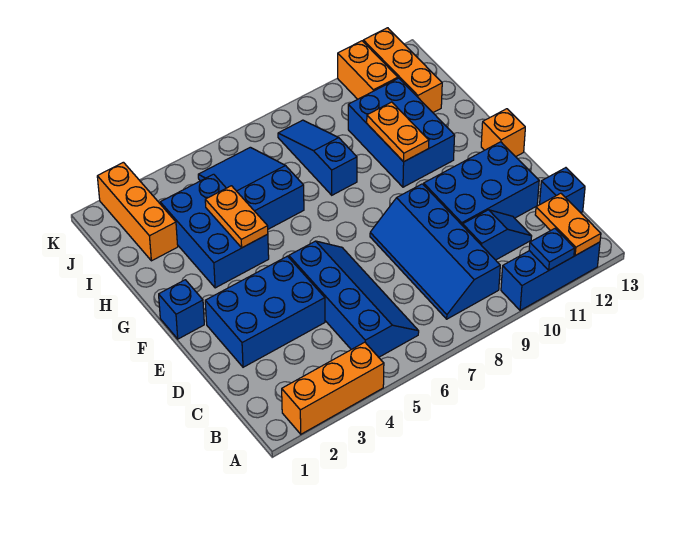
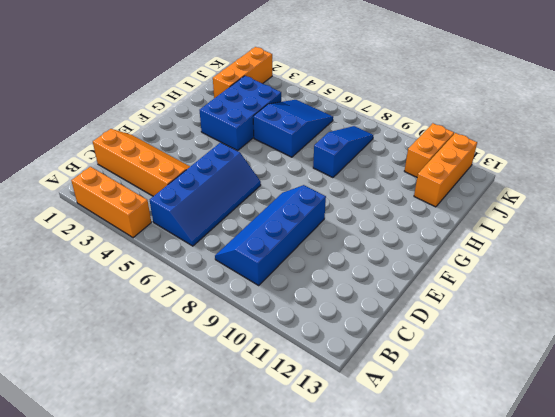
orange slope C1:D4 level 1 top C -> blue brick D2:E4 level 1
none -> blue brick A10:A12 level 1
none -> blue slope C10:C11 level 1 top 10
none -> blue brick C13 level 1

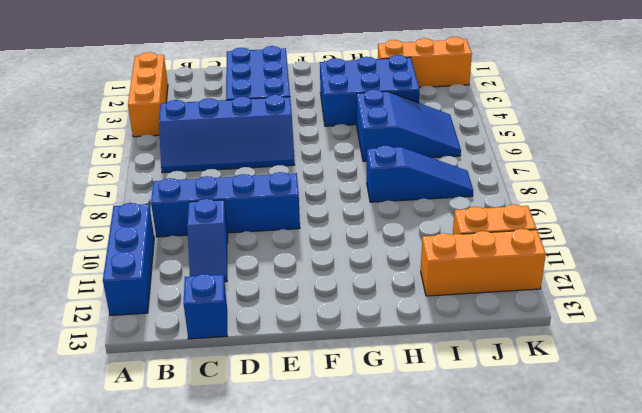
none -> blue brick D10:E12 level 1
none -> blue brick F1 level 1
none -> orange brick F13 level 1

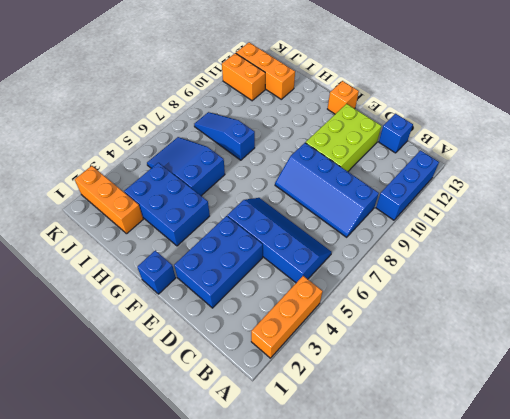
lime brick D10:E12 level 1 -> blue brick D10:E12 level 1
none -> blue slope C10:C11 level 1 top 10
none -> blue brick G10:I11 level 1
none -> blue plate A11 level 2

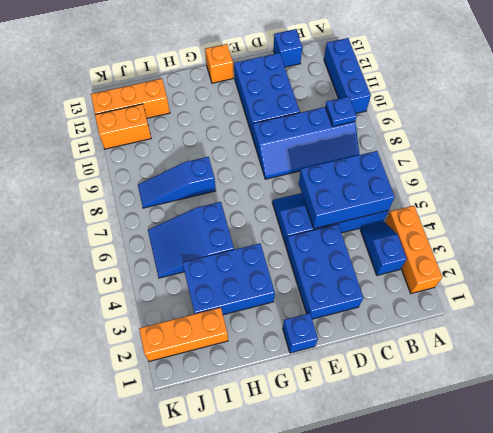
blue slope B3:B4 level 1 top 3 -> blue slope C10:C11 level 1 top 10
blue brick B5:D6 level 2 -> blue brick G10:I11 level 1
blue plate B9 level 2 -> blue plate A11 level 2
none -> orange plate A12:B12 level 2
none -> orange plate G4:H4 level 2
none -> orange plate G10:H10 level 2

